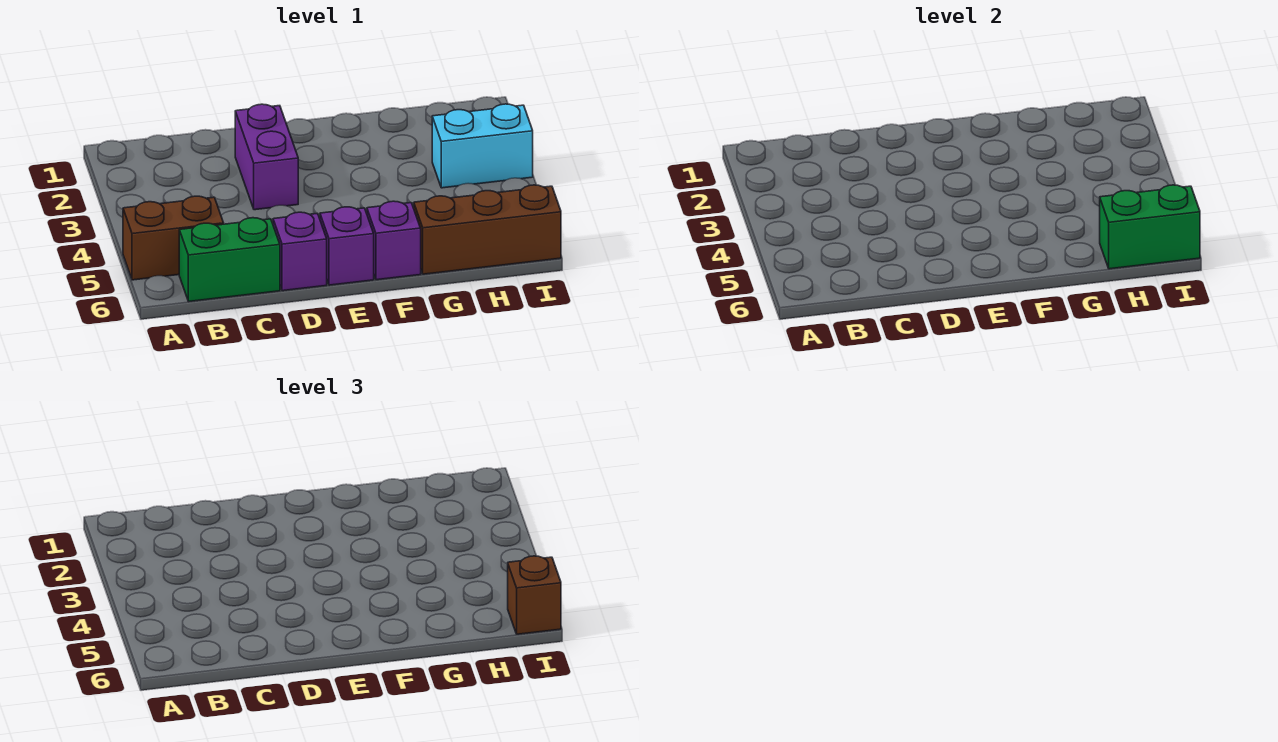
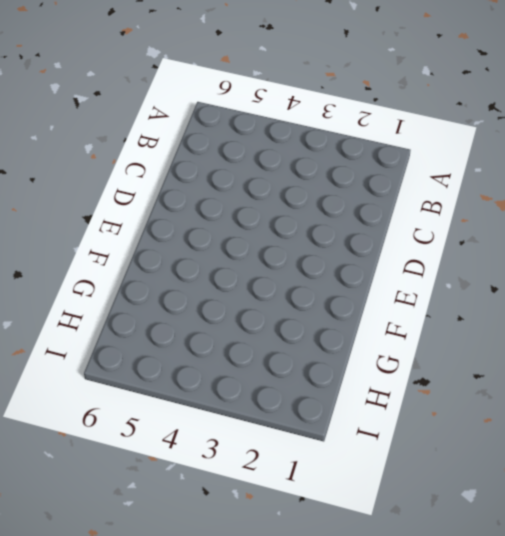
none -> brown brick A5:B5 level 1
none -> green brick B6:C6 level 1

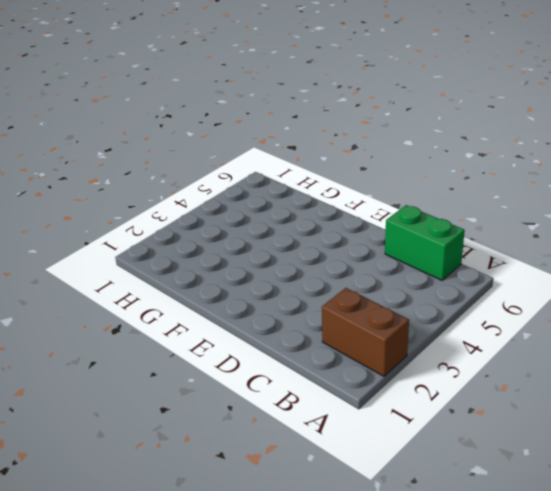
brown brick A2:B2 level 1 -> brown brick A5:B5 level 1
none -> purple brick D2:D3 level 1
none -> purple brick D6 level 1

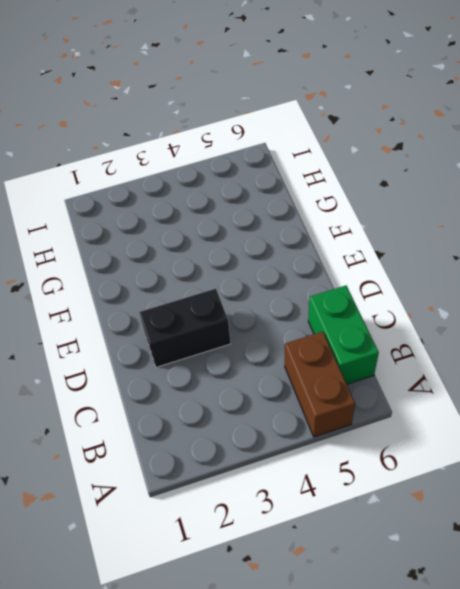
black brick D2:D3 level 1 -> purple brick D2:D3 level 1
none -> purple brick D6 level 1
none -> purple brick E6 level 1

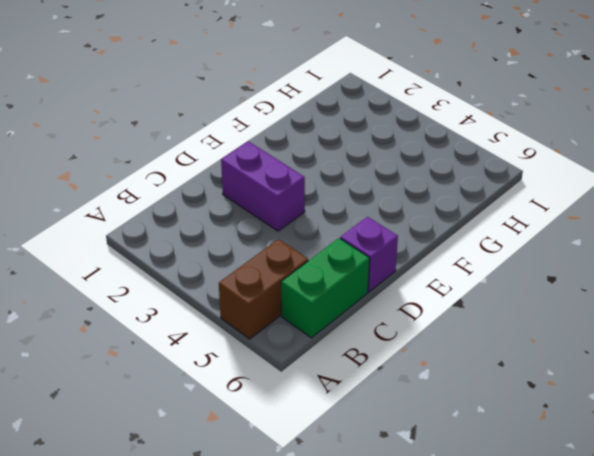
none -> purple brick E6 level 1
none -> purple brick F6 level 1

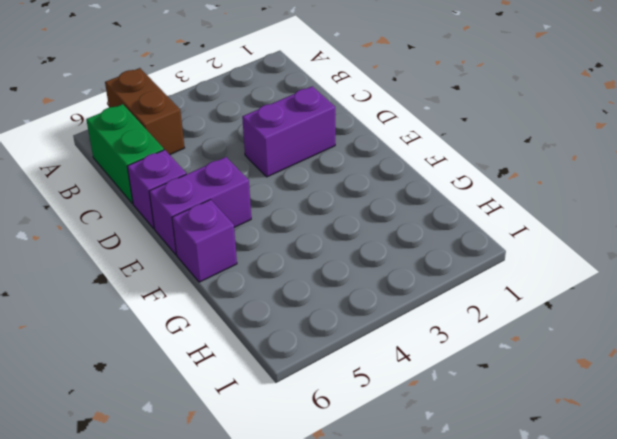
purple brick E5:E6 level 1 -> purple brick E6 level 1
none -> brown brick G6:I6 level 1
none -> cyan brick H3:I3 level 1

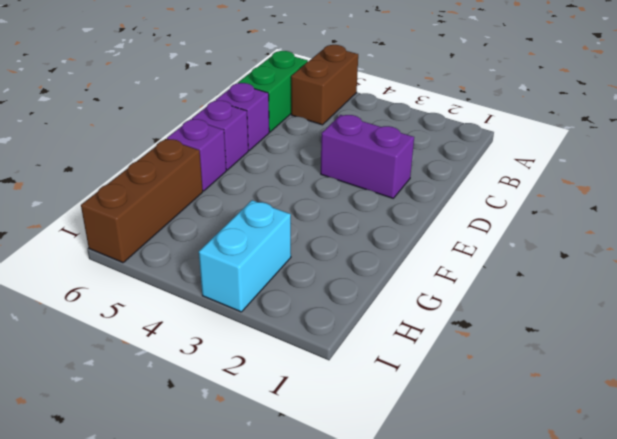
none -> green brick H6:I6 level 2
none -> brown brick I6 level 3

